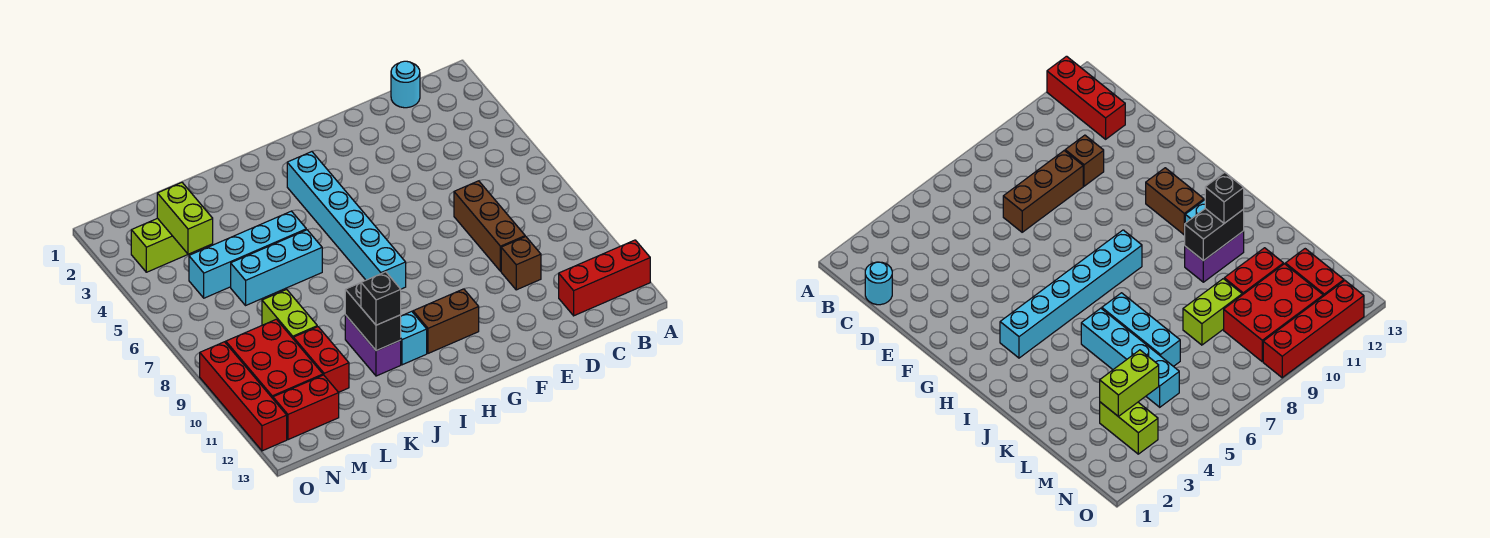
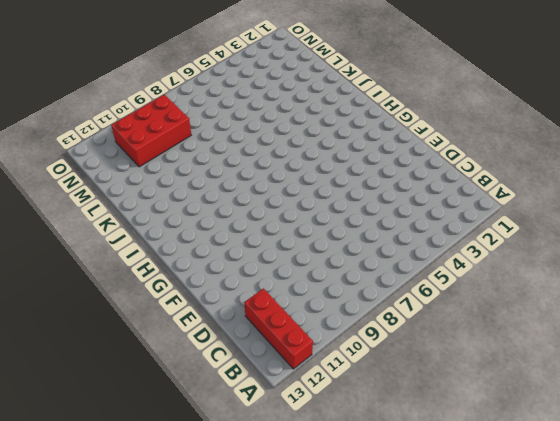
none -> cyan round brick C1 level 1
none -> brown brick D7:D9 level 1
none -> brown brick D10 level 1

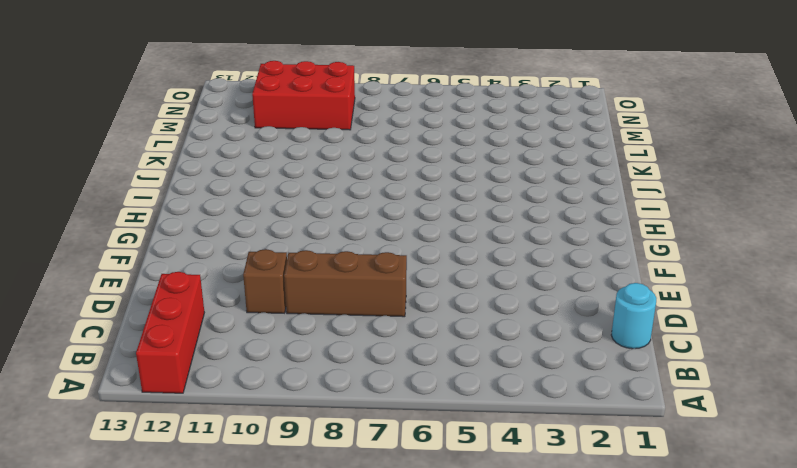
none -> brown brick G11:H11 level 1
none -> cyan brick H3:H8 level 1
none -> cyan brick I11 level 1

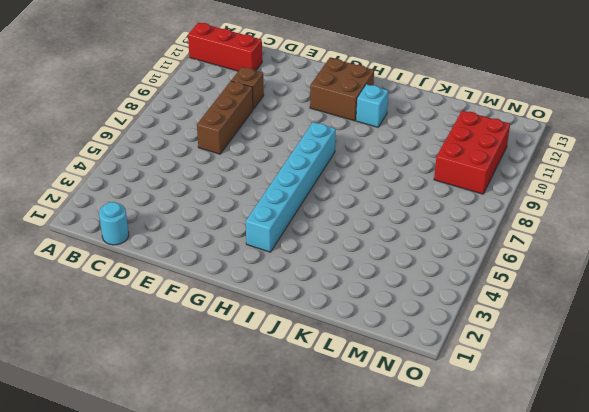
brown brick G11:H12 level 1 -> brown brick G11:H11 level 1
none -> cyan brick J5:M5 level 1
none -> cyan brick J6:L6 level 1
none -> purple brick J10:J11 level 1

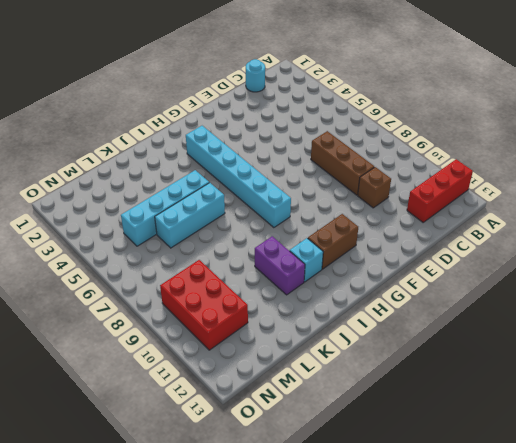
none -> lime brick L8:L9 level 1
none -> red brick L10:L11 level 1
none -> lime brick M3:N3 level 1

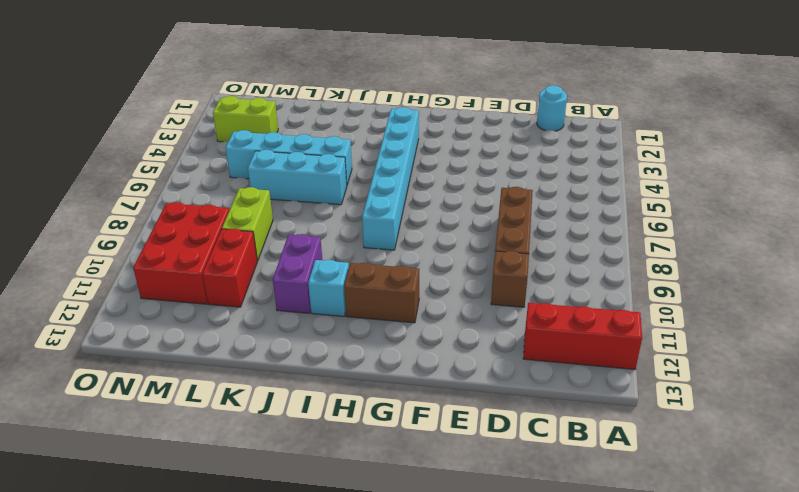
none -> red brick M12:N12 level 1
none -> red brick O9:O12 level 1
none -> black brick J10:J11 level 2

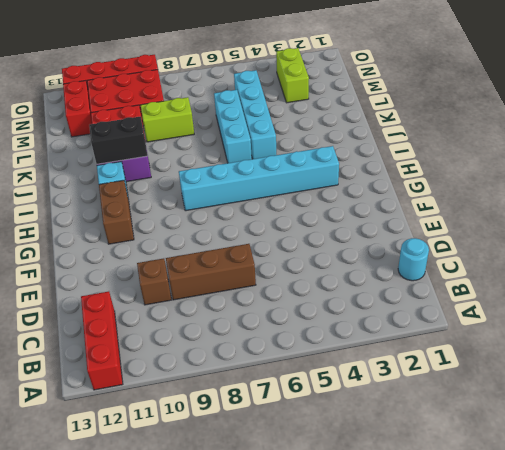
none -> lime brick M3:M4 level 2
none -> black brick J11 level 3

